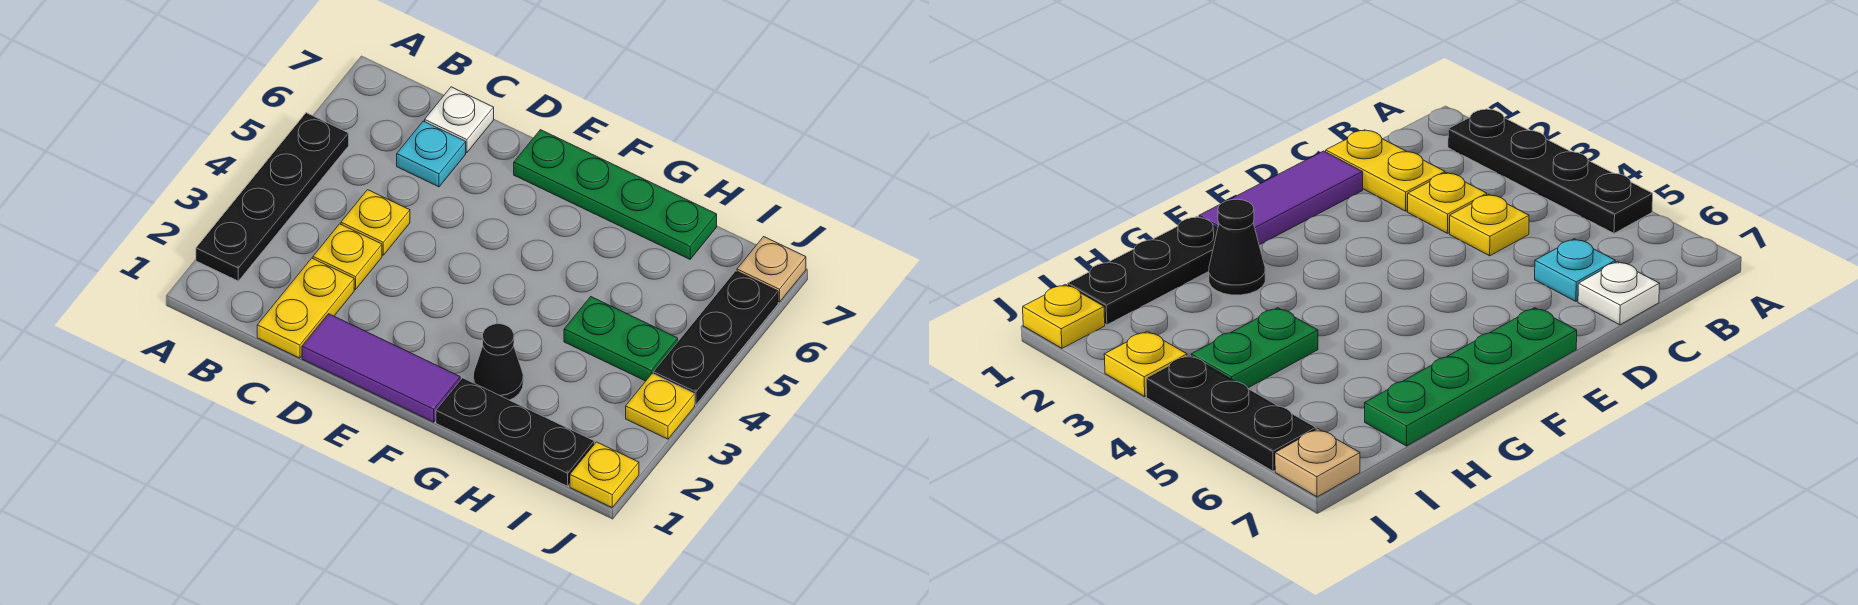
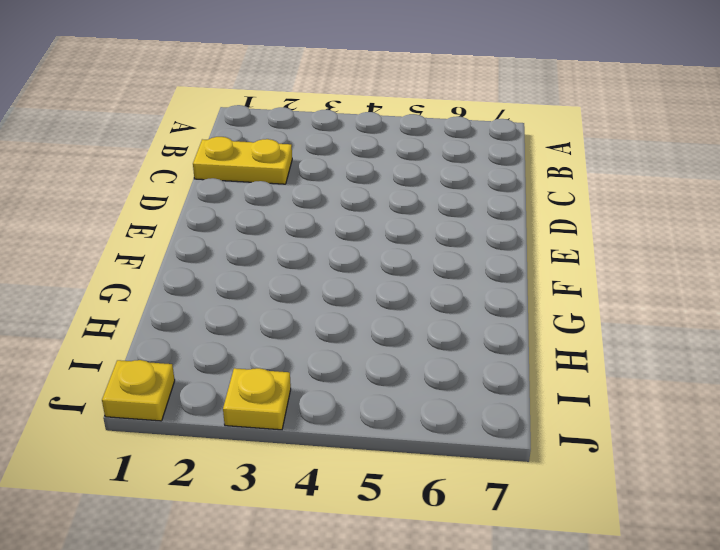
none -> black plate A2:A5 level 1
none -> yellow plate C3 level 1
none -> yellow plate C4 level 1

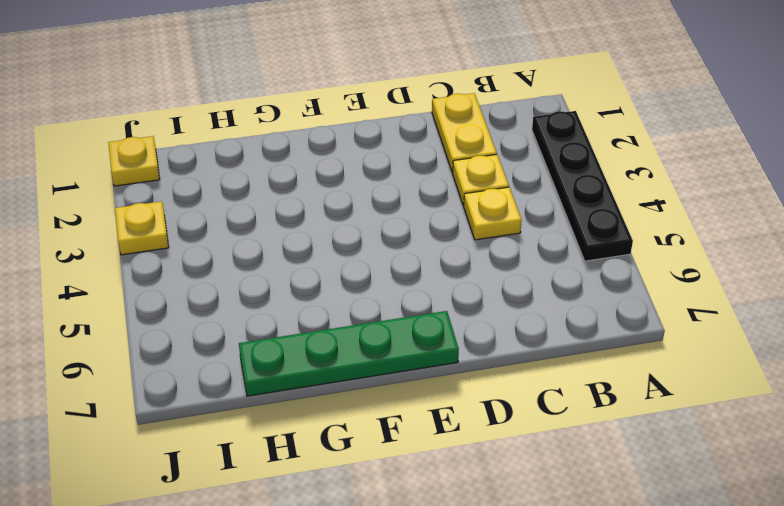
none -> cyan plate C6 level 1
none -> white plate C7 level 1
none -> purple tile D1:F1 level 1

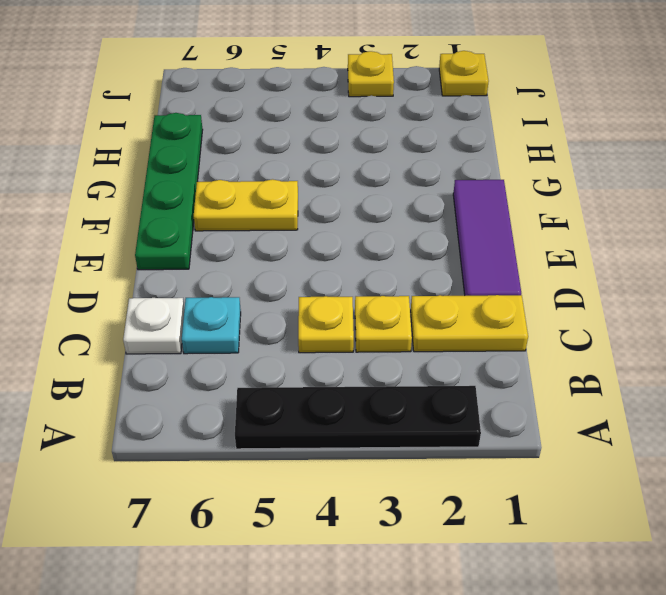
yellow plate F5:F6 level 1 -> none
none -> black plate G1:I1 level 1
none -> black cone G2 level 1
none -> green plate H4:I4 level 1

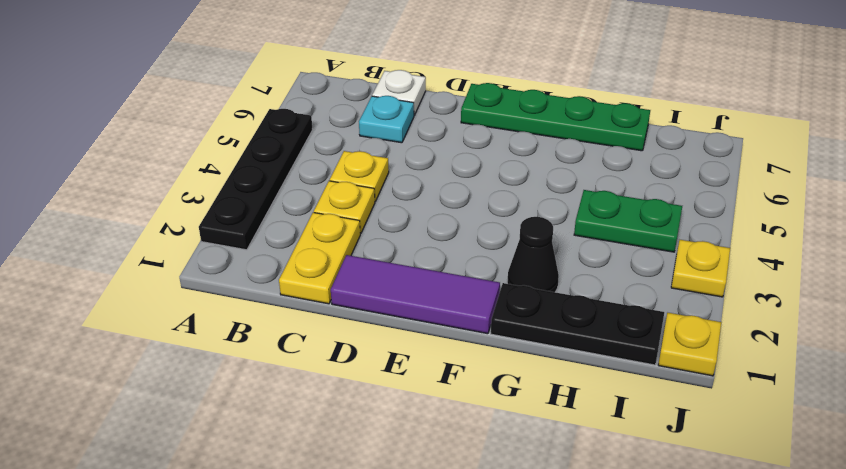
none -> black plate J4:J6 level 1
none -> tan plate J7 level 1

